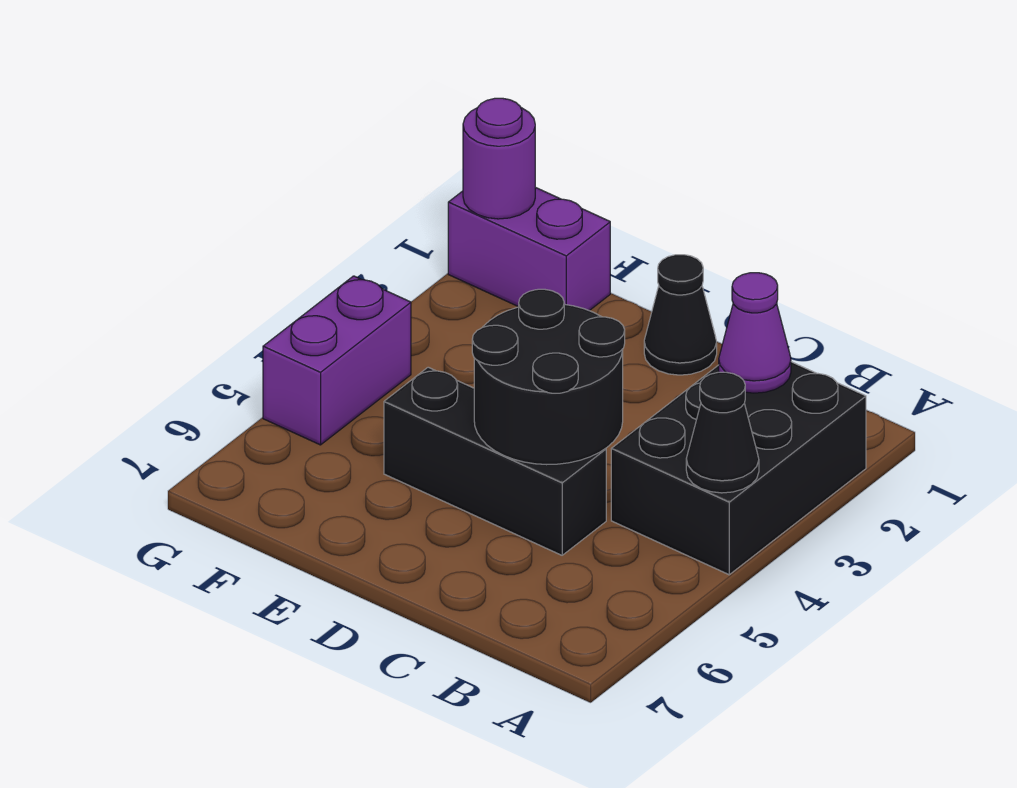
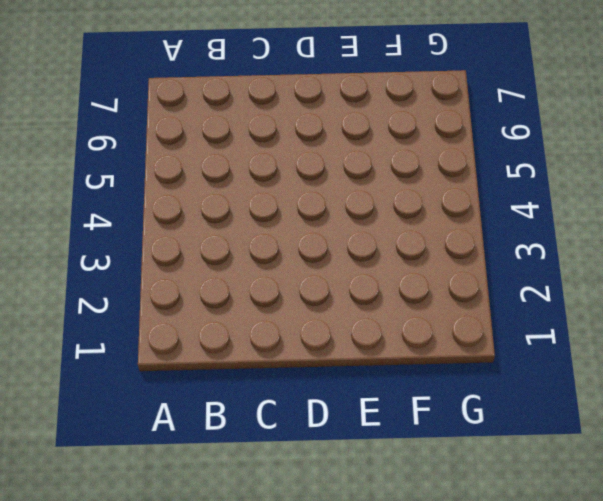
none -> black brick A2:B4 level 1
none -> black brick C5:E5 level 1

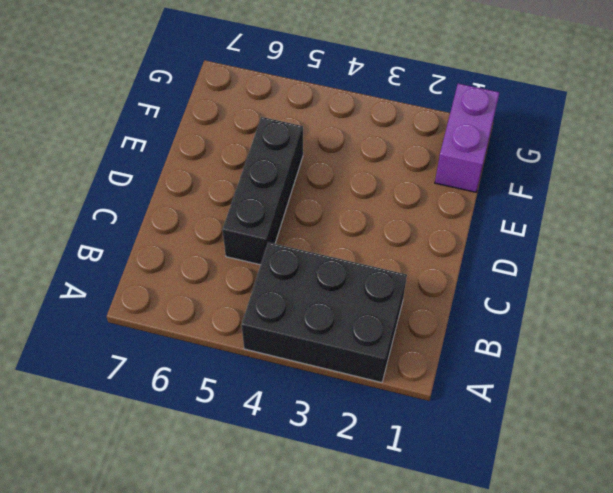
none -> black cone D1 level 1
none -> purple brick G4:G5 level 1

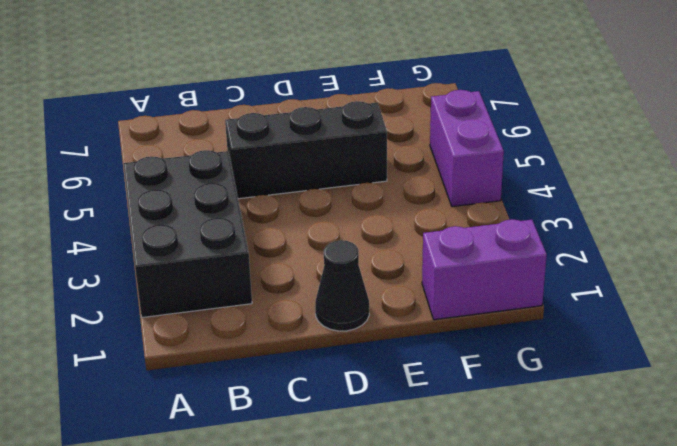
none -> black cone A4 level 2
none -> purple cone B2 level 2

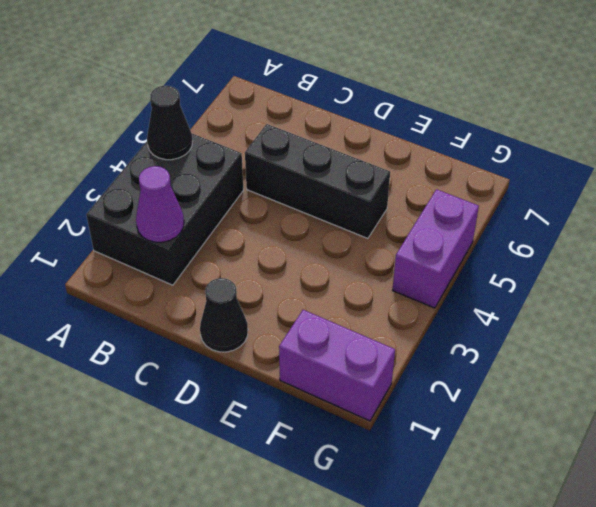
none -> black round brick C4:D5 level 2
none -> purple round brick G1 level 2

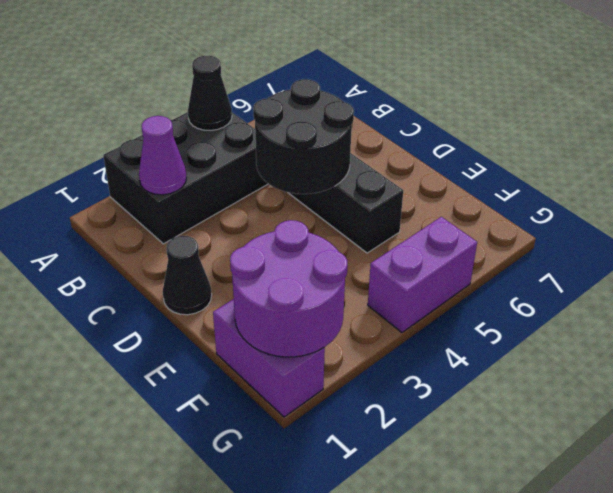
purple round brick F1:G2 level 2 -> purple round brick G1 level 2

